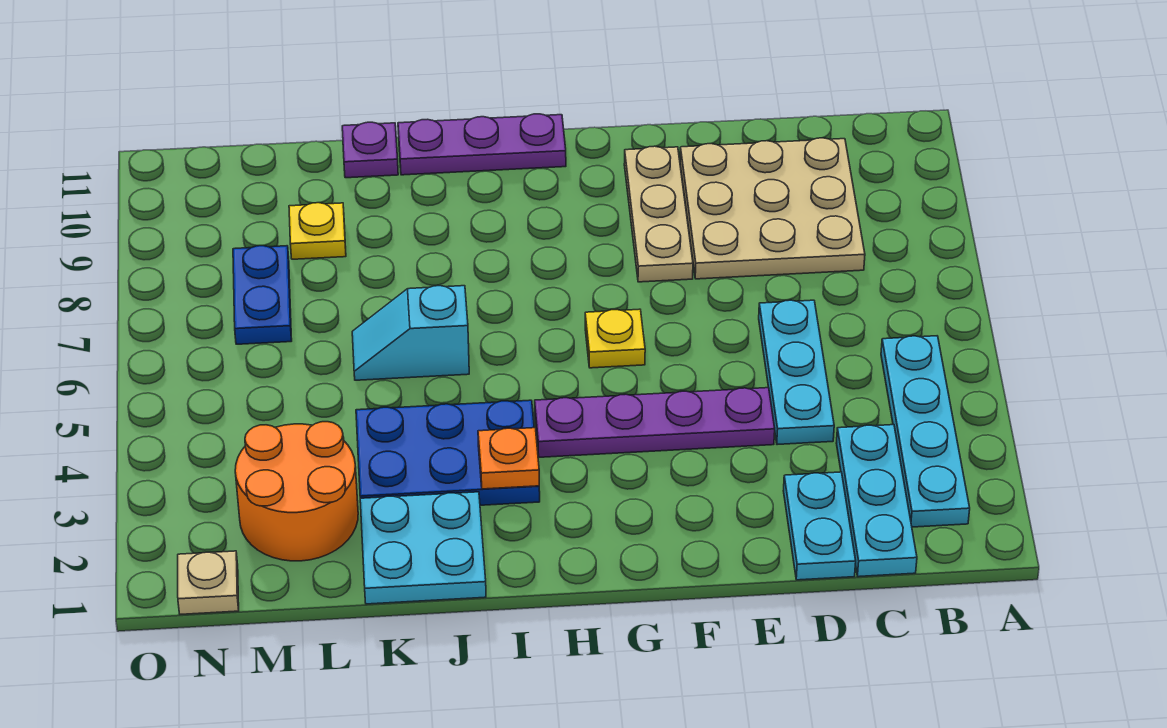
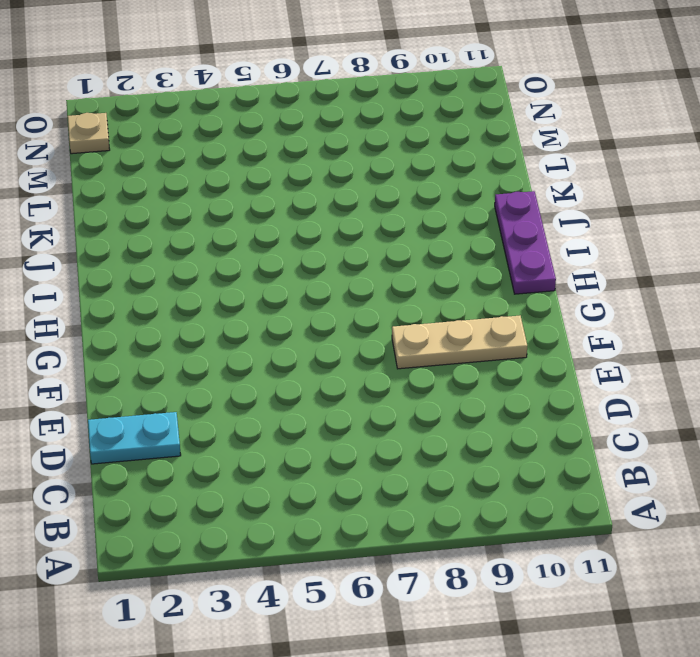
none -> cyan plate B2:B5 level 1
none -> cyan plate C1:C3 level 1
none -> tan plate C8:E10 level 1

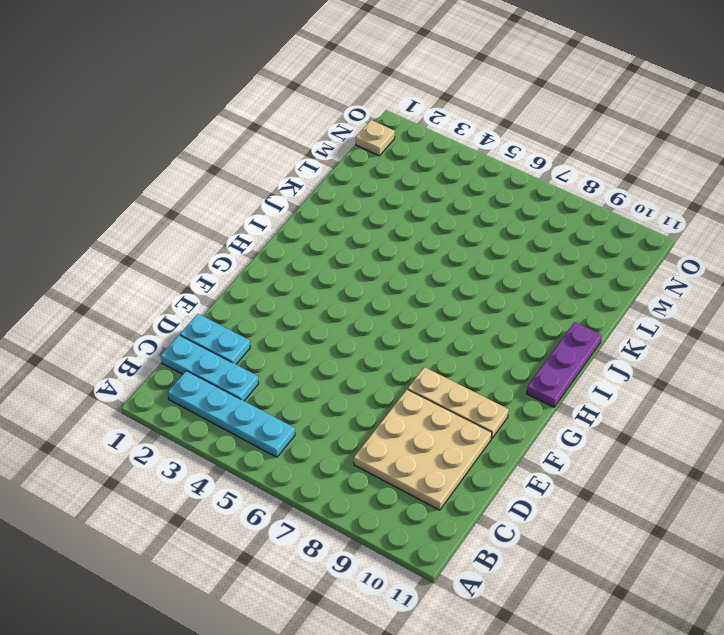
none -> cyan plate D4:D6 level 1
none -> purple plate E4:H4 level 1
none -> yellow plate G6 level 1

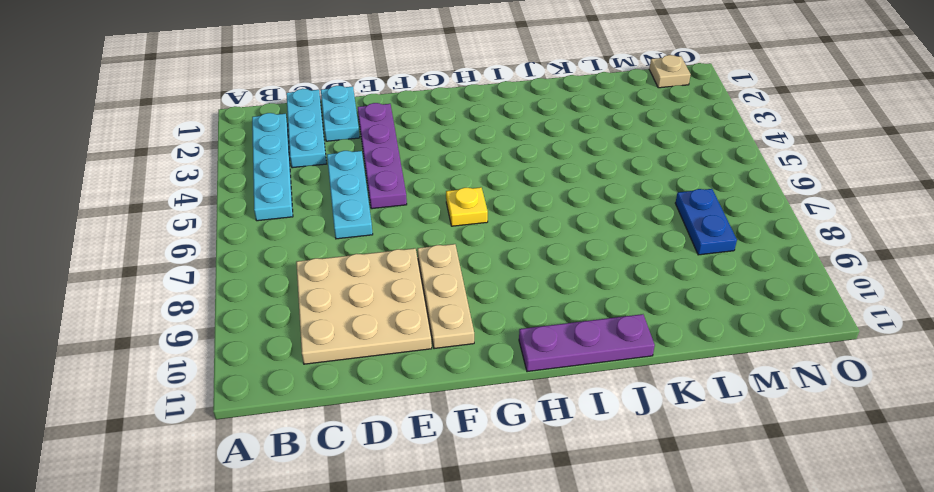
purple plate E2:E5 level 1 -> purple plate E4:H4 level 1
none -> blue plate I3:K4 level 1
none -> cyan plate J1:K2 level 1
none -> cyan slope J6:K6 level 1 top J

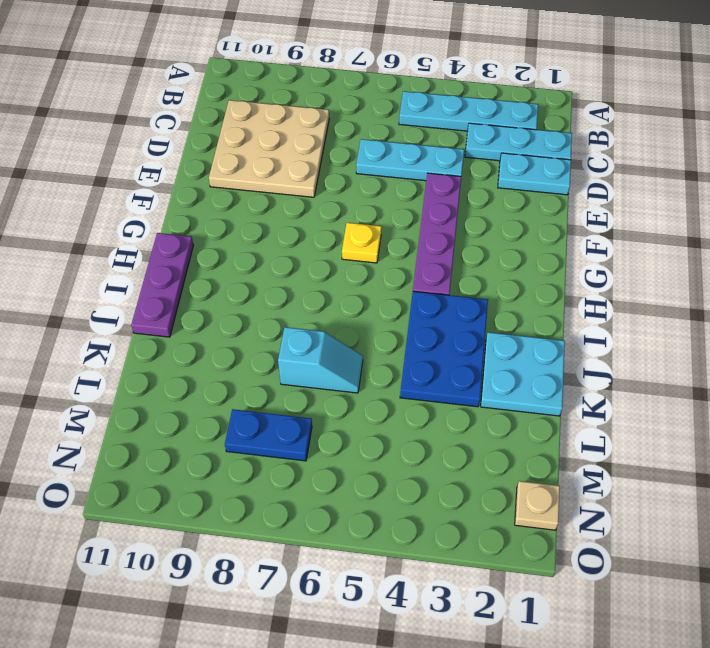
cyan slope K6:K7 level 1 top 7 -> cyan slope J6:K6 level 1 top J
none -> tan plate F8:F10 level 1
none -> purple plate K11 level 1
none -> orange round brick L2:M3 level 1

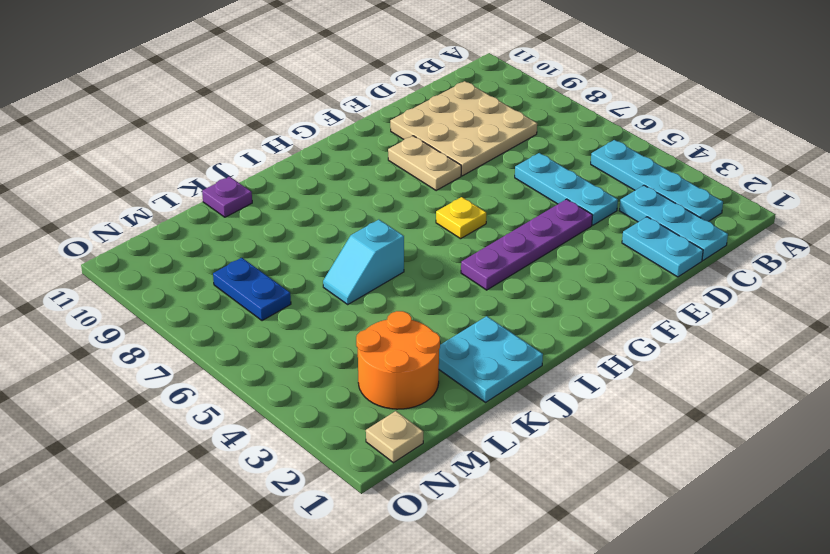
tan plate F8:F9 level 1 -> tan plate F8:F10 level 1
none -> purple plate H11:J11 level 1
none -> blue plate I3:K4 level 1
none -> yellow plate L9 level 1

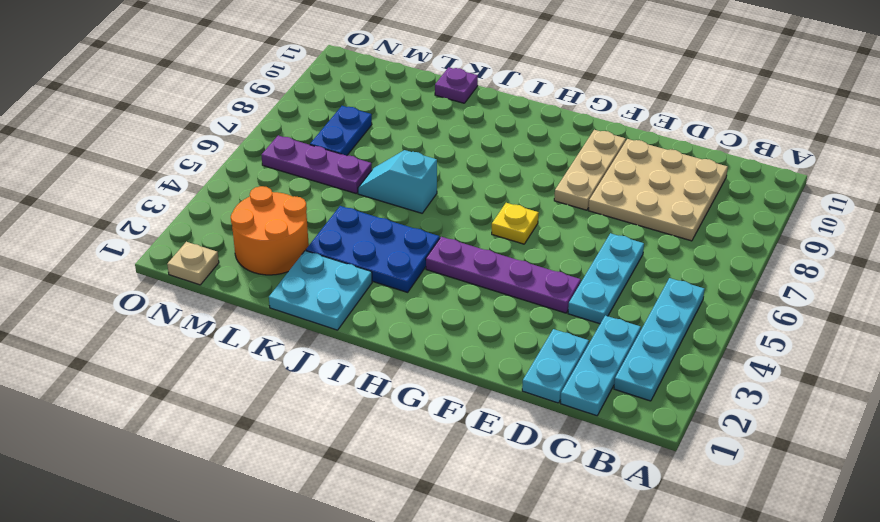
purple plate L6:N6 level 1 -> purple plate H11:J11 level 1
none -> yellow plate L9 level 1
none -> orange plate I3 level 2

